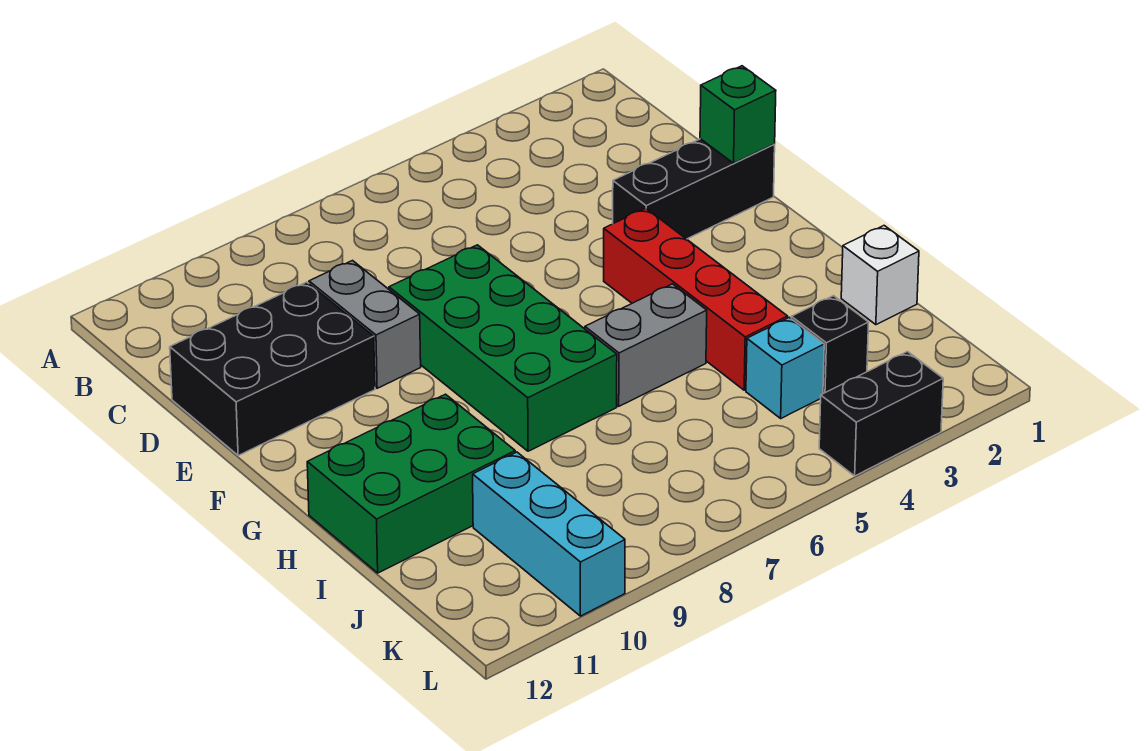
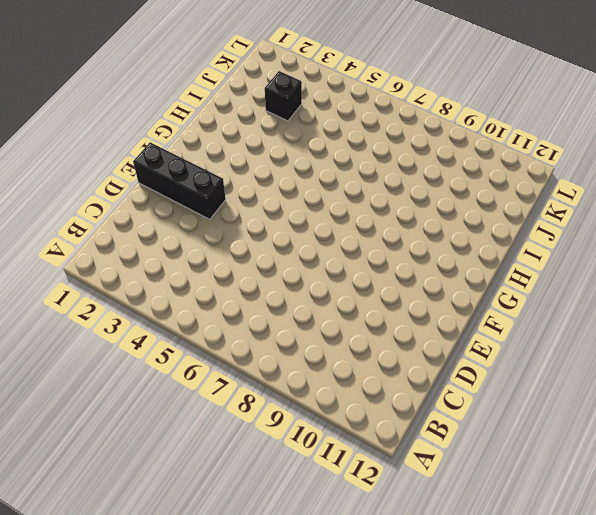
none -> grey brick D9:E9 level 1
none -> black brick D10:E12 level 1
none -> green brick E7:H8 level 1

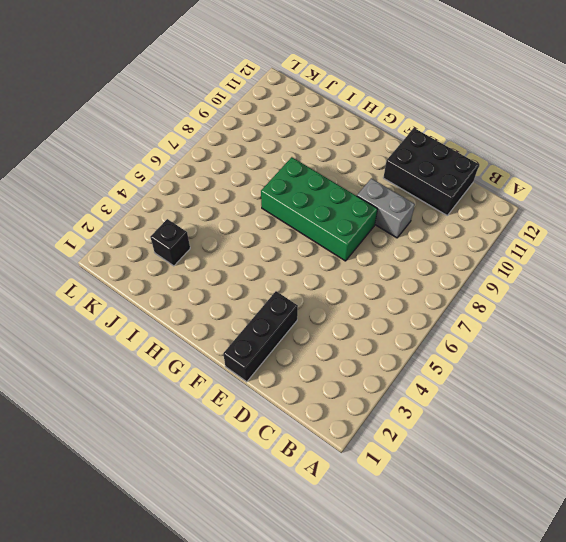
black brick C11:E12 level 1 -> black brick D10:E12 level 1
none -> red brick F4:I4 level 1
none -> grey brick H5:H6 level 1
none -> green brick H10:I12 level 1

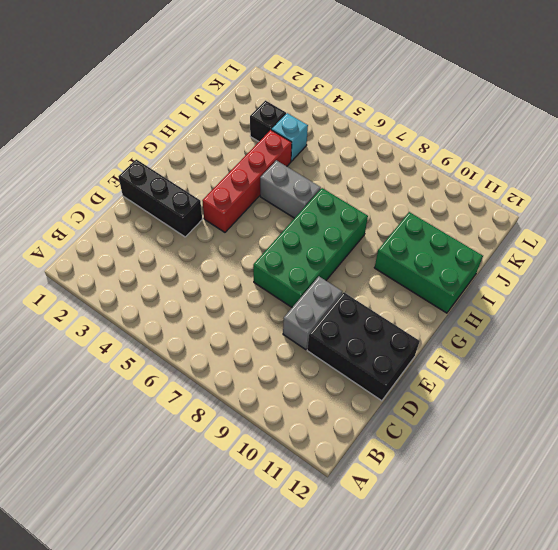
none -> white brick I1 level 1
none -> cyan brick J10:L10 level 1
none -> black brick L3:L4 level 1

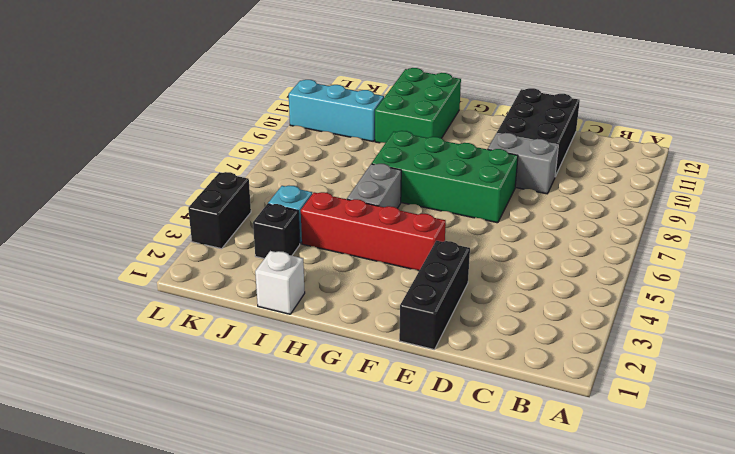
none -> green brick E1 level 2

